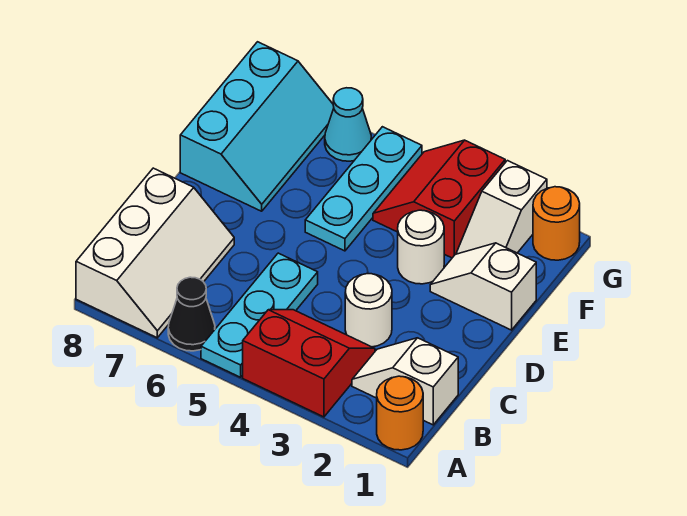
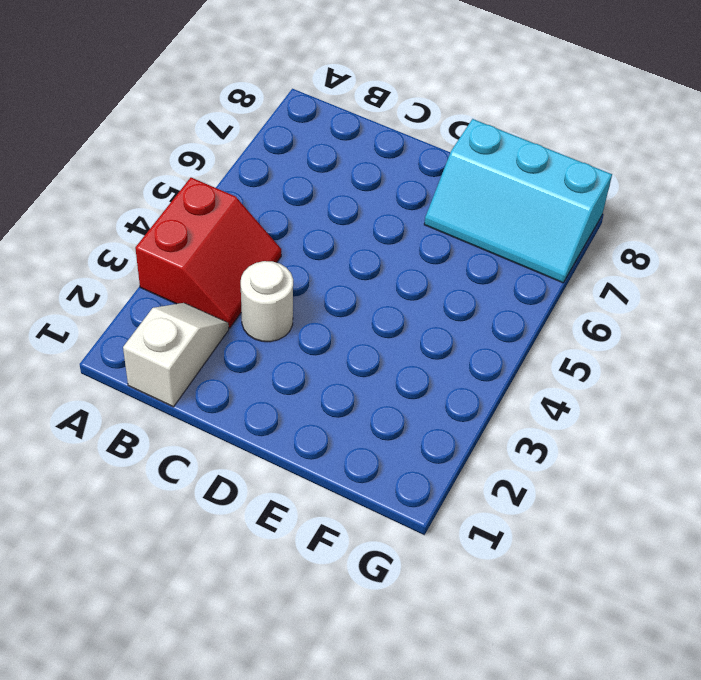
none -> orange round brick A1 level 1
none -> cyan plate A5:C5 level 1
none -> black cone A6 level 1

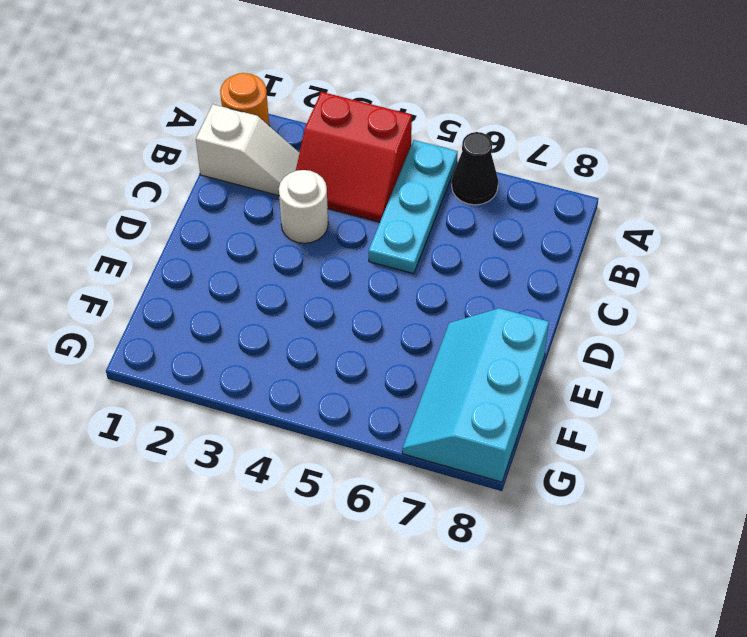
none -> white slope A7:C8 level 1 top 8
none -> white slope E1:E2 level 1 top 1
none -> white round brick E3 level 1

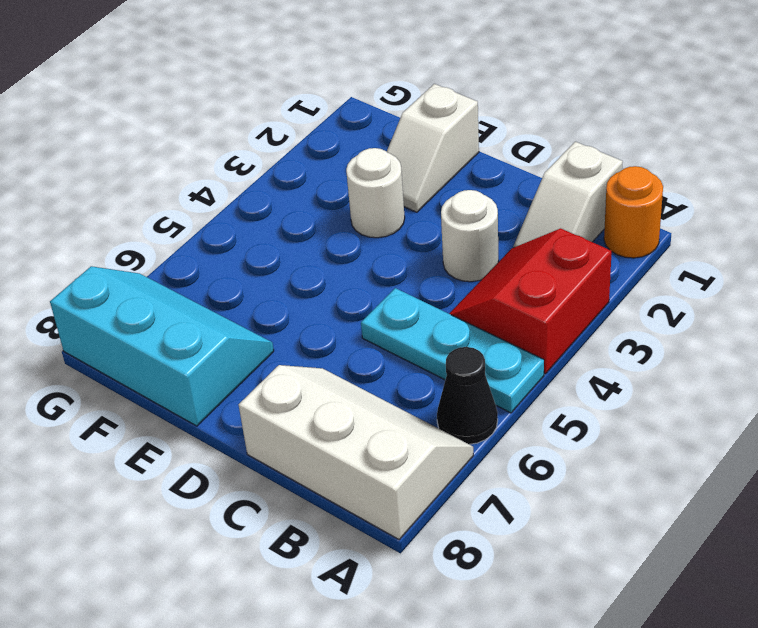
none -> cyan plate E5:G5 level 1
none -> white slope F2:G2 level 1 top G
none -> red slope F3:G4 level 1 top 3

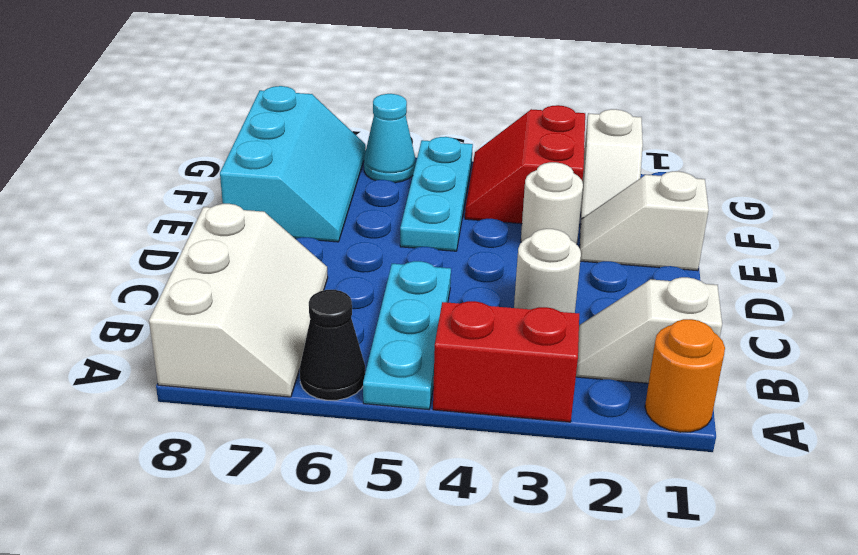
none -> orange round brick G1 level 1

